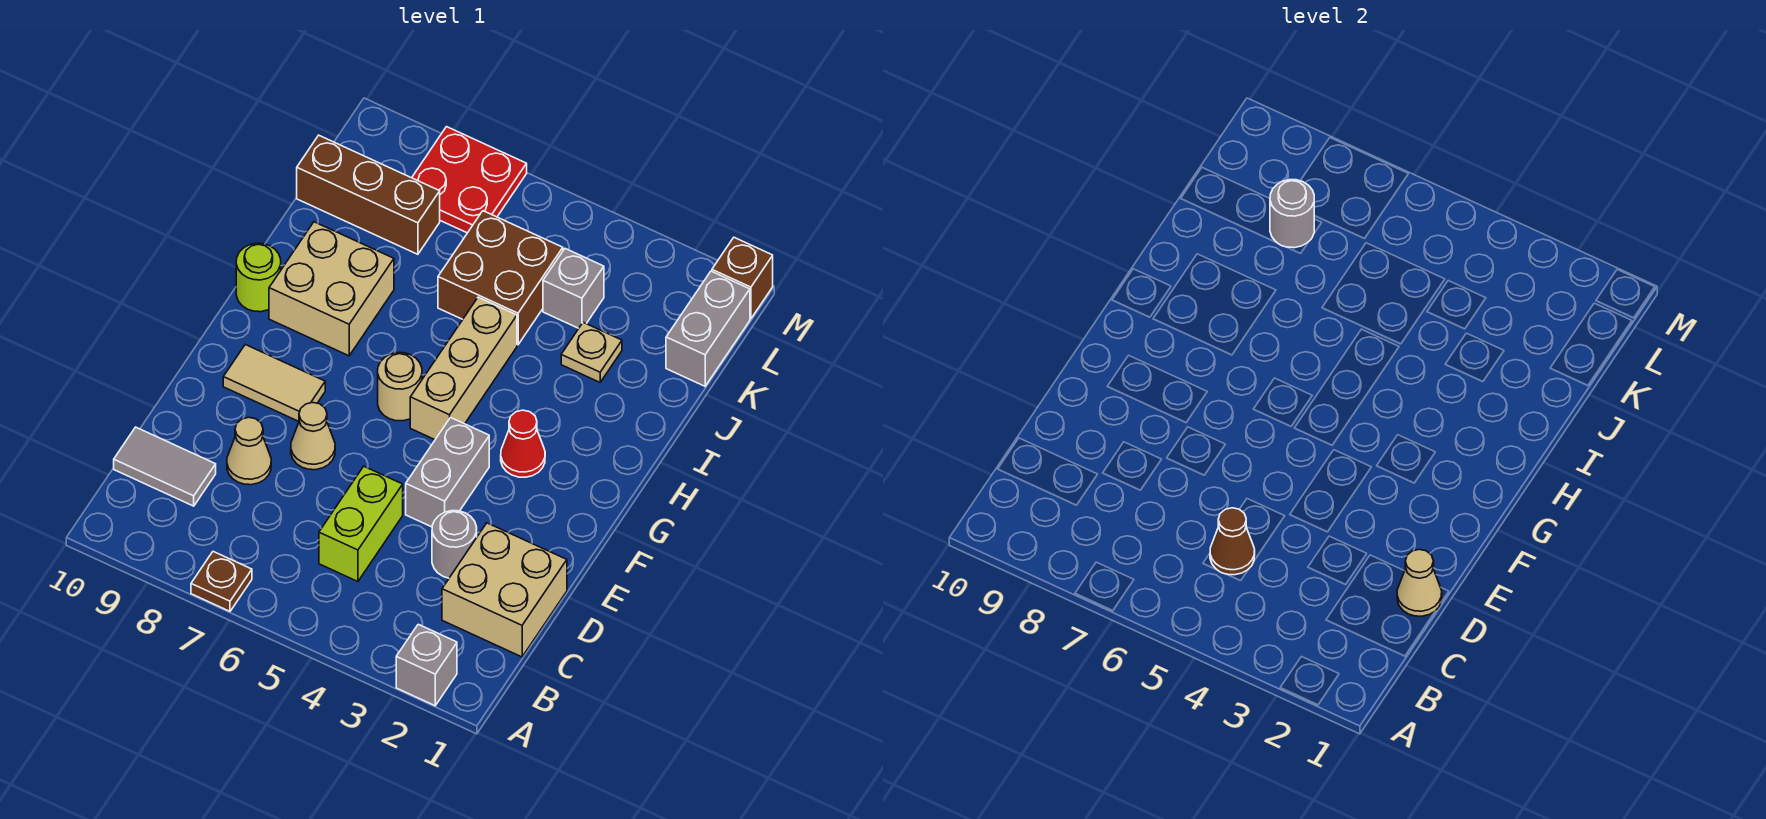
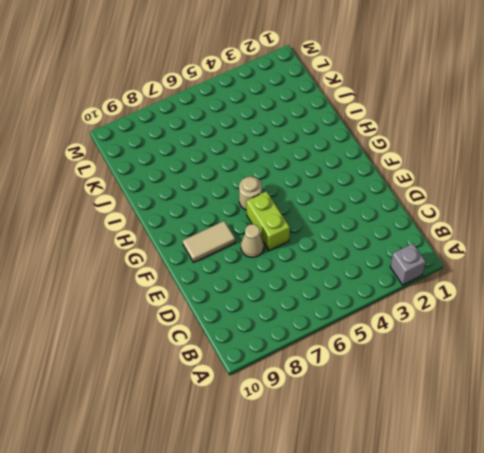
lime brick E6:F6 level 1 -> lime brick C5:D5 level 1
none -> brown plate A7 level 1
none -> tan brick C1:D2 level 1
none -> grey tile C9:C10 level 1

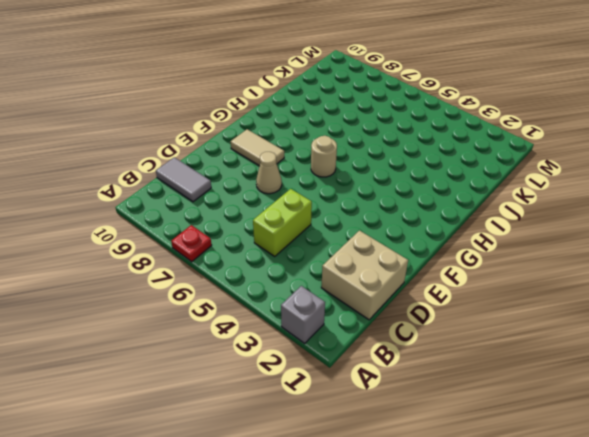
red plate A7 level 1 -> brown plate A7 level 1
none -> grey round brick D3 level 1
none -> tan cone D8 level 1
none -> grey brick E4:F4 level 1

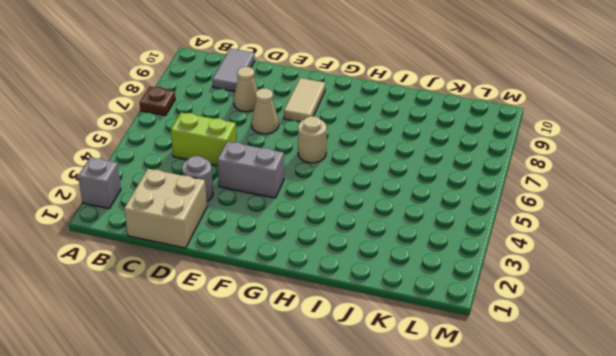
none -> red cone G3 level 1
none -> tan brick G5:I5 level 1
none -> tan brick H8:I9 level 1

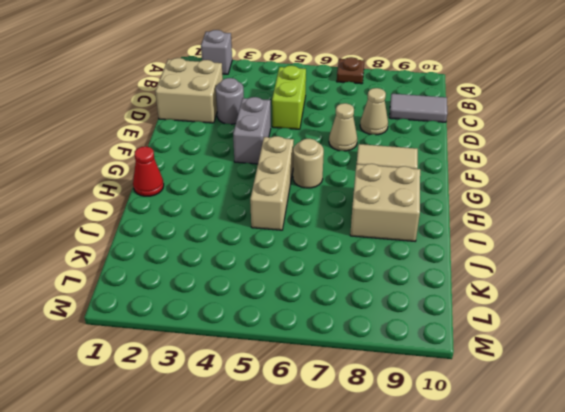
red cone H1 level 1 -> red cone G3 level 1
none -> lime round brick H10 level 1
none -> tan plate J3 level 1
none -> brown brick J5:K6 level 1

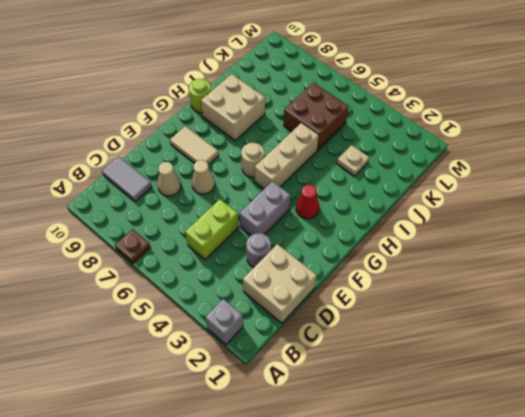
none -> grey brick K1:L1 level 1
none -> grey brick K4 level 1
none -> brown brick K8:K10 level 1

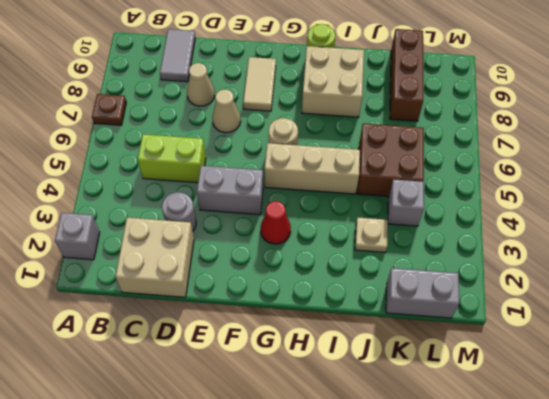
none -> red plate L7:M8 level 1
none -> brown brick M1 level 1
none -> brown cone C5 level 2

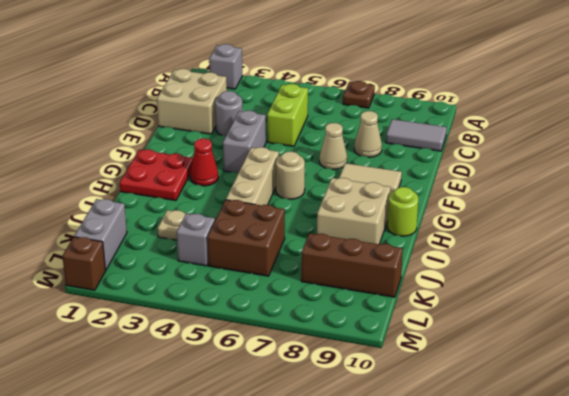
red plate G1:H2 level 1 -> red plate L7:M8 level 1
none -> brown cone C5 level 2
none -> tan cone D1 level 2
none -> grey round brick K8 level 2

